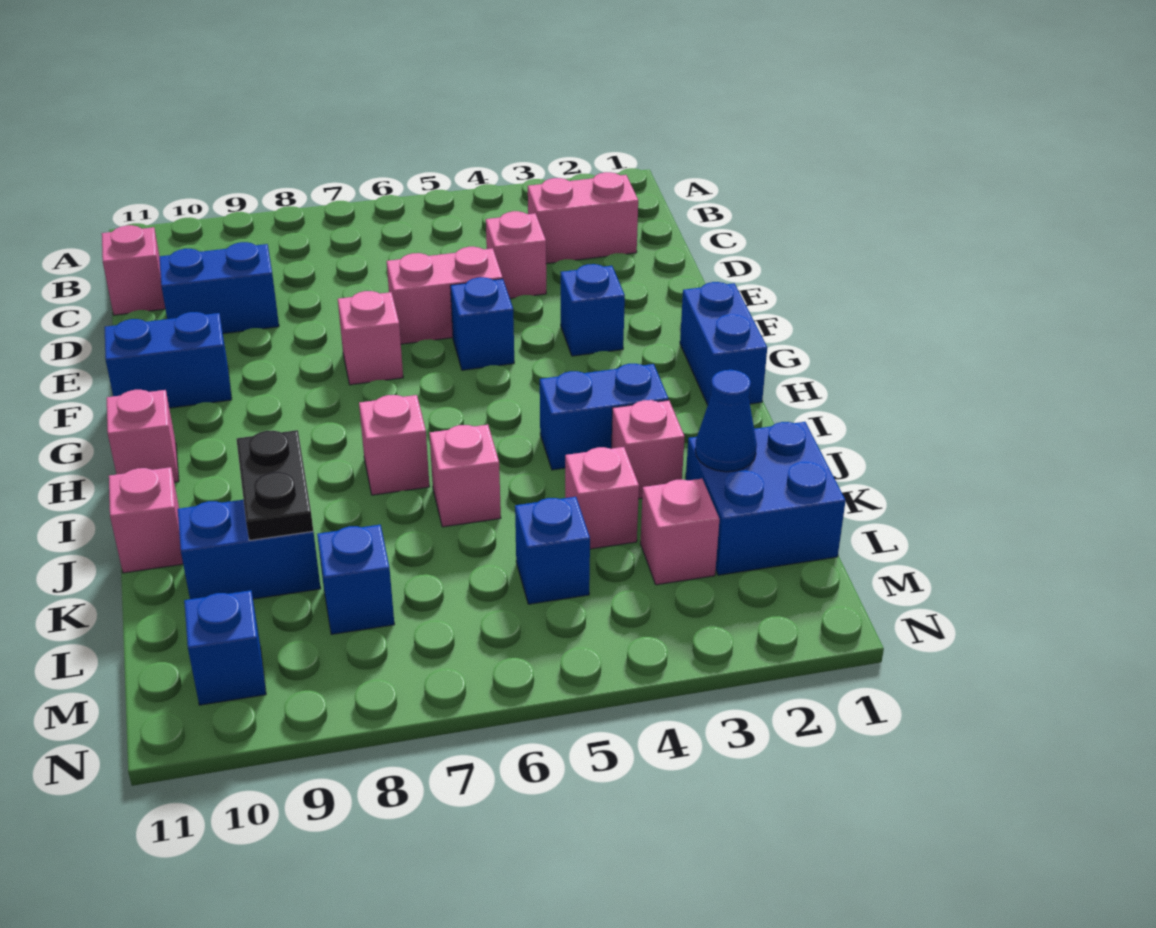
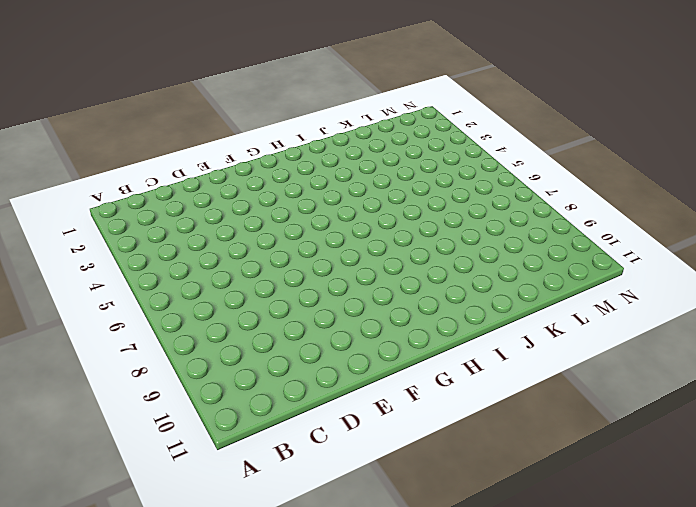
none -> pink brick C2:C3 level 1
none -> pink brick C11 level 1
none -> pink brick D4 level 1

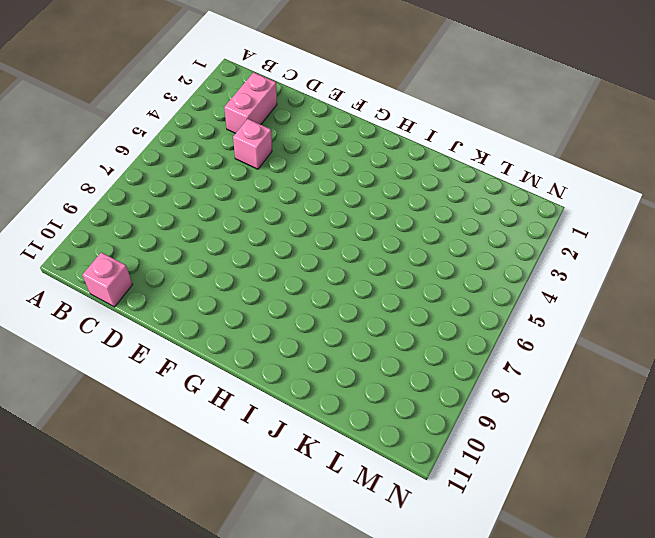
none -> blue brick D9:D10 level 1
none -> pink brick E5:E6 level 1
none -> blue brick F3 level 1

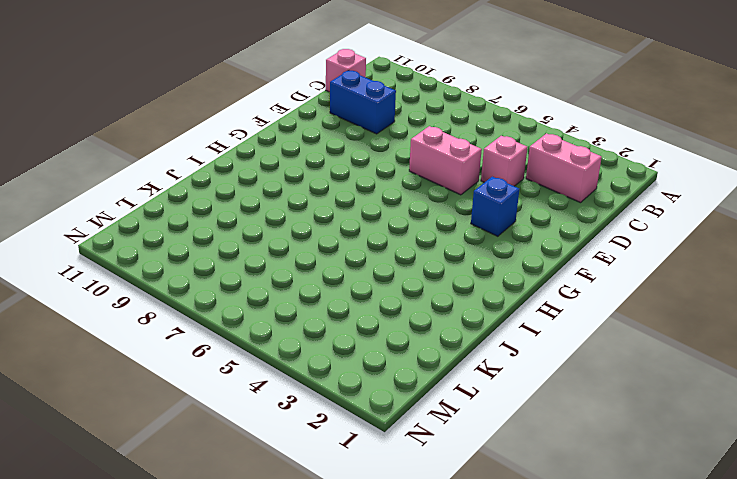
none -> blue brick F5 level 1
none -> pink brick F7 level 1
none -> blue brick F10:F11 level 1

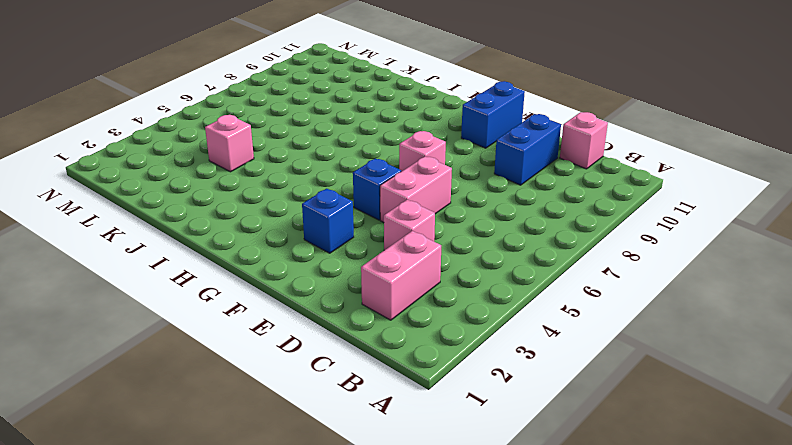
none -> blue brick G1:H1 level 1
none -> pink brick H11 level 1
none -> blue brick I3:I4 level 1

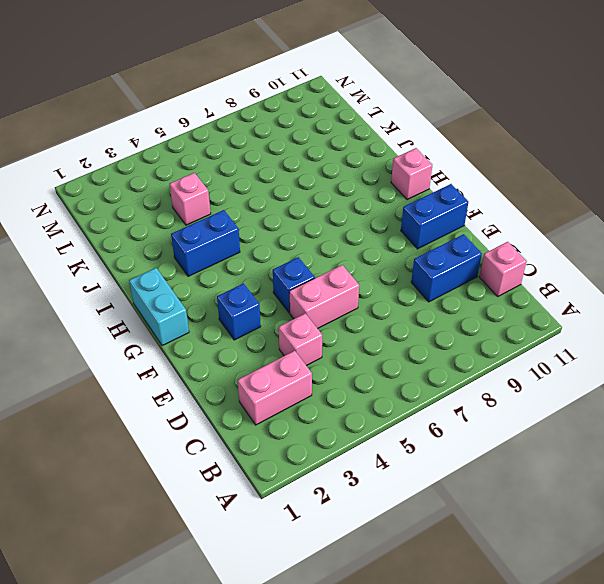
cyan brick G1:H1 level 1 -> blue brick G1:H1 level 1
none -> pink brick F7 level 1
none -> pink brick I7 level 1
none -> pink brick J3 level 1

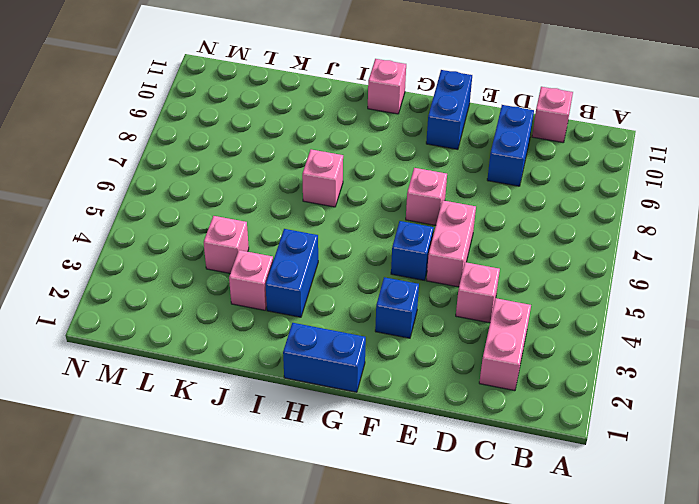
none -> pink brick J6 level 1
none -> pink brick J11 level 1
none -> blue brick K1:L2 level 1

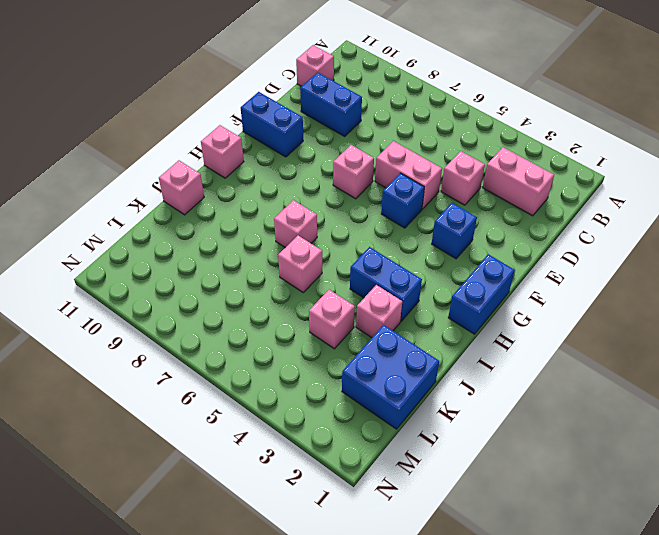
none -> blue brick K9:K10 level 1
none -> pink brick L3 level 1
none -> blue brick L5 level 1

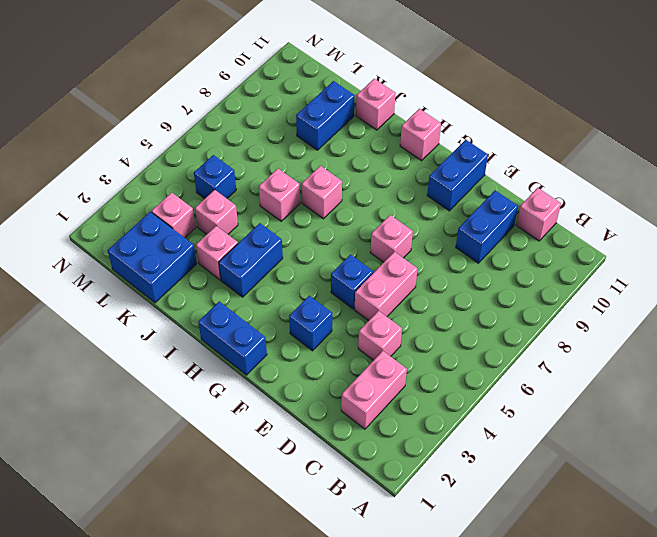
none -> blue brick L8 level 1
none -> blue brick M10 level 1
none -> black plate J9:K9 level 2

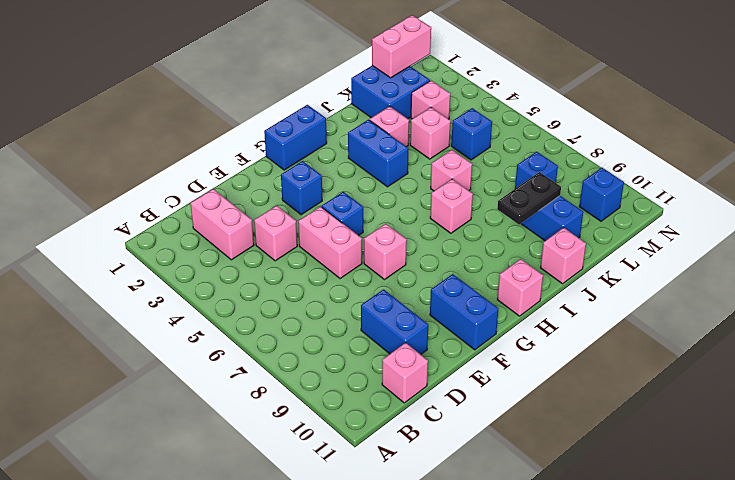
pink brick L1:M1 level 2 -> none
none -> blue cone K2 level 2

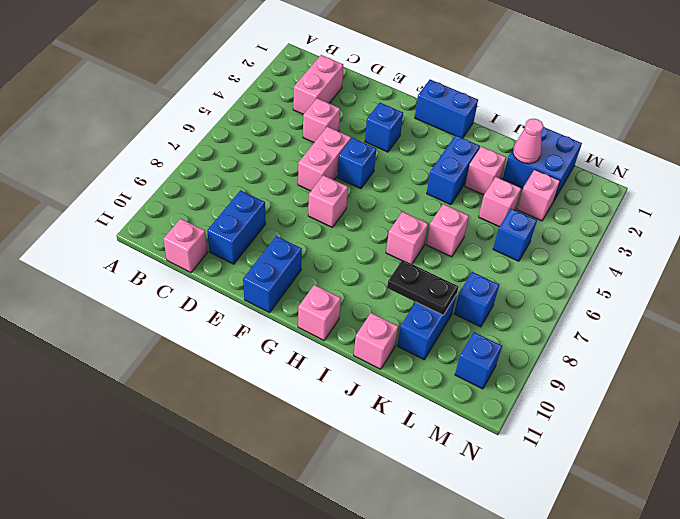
pink cone K2 level 2 -> blue cone K2 level 2

